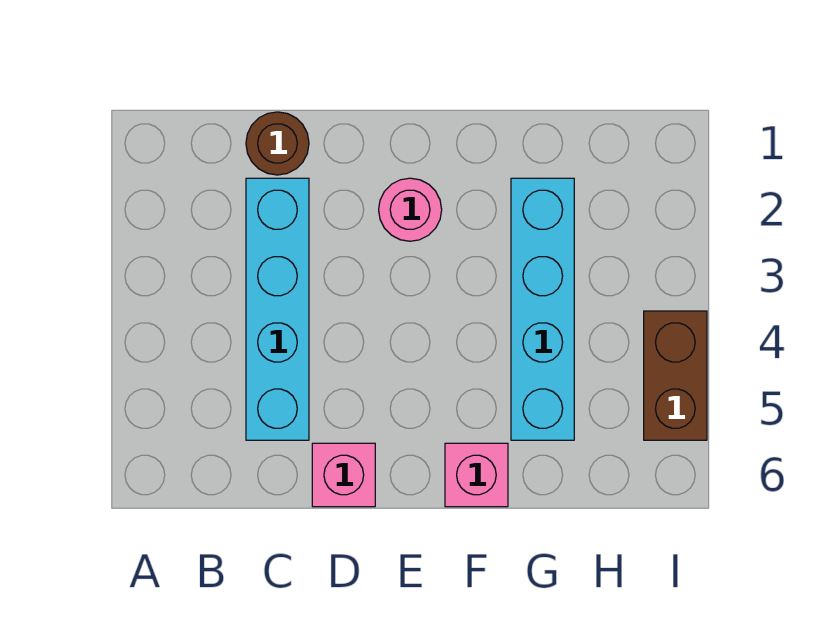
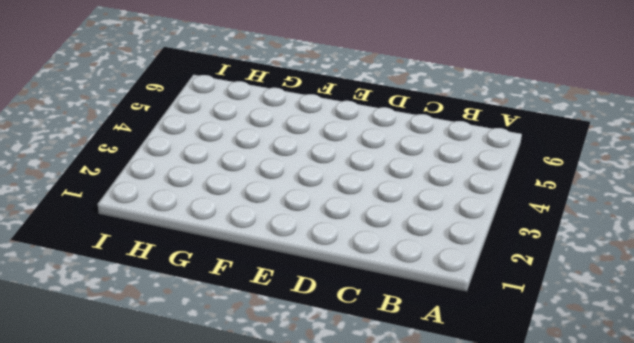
none -> brown round brick C1 level 1
none -> cyan brick C2:C5 level 1

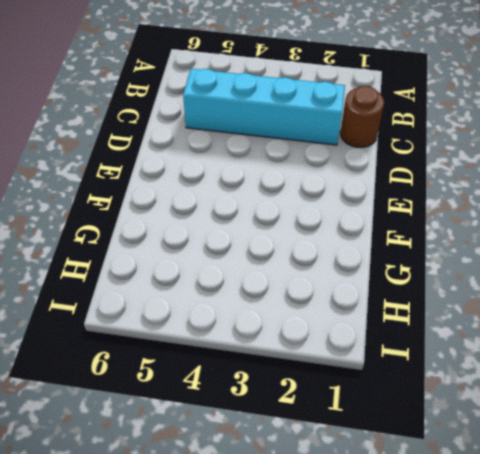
none -> pink brick D6 level 1
none -> pink round brick E2 level 1

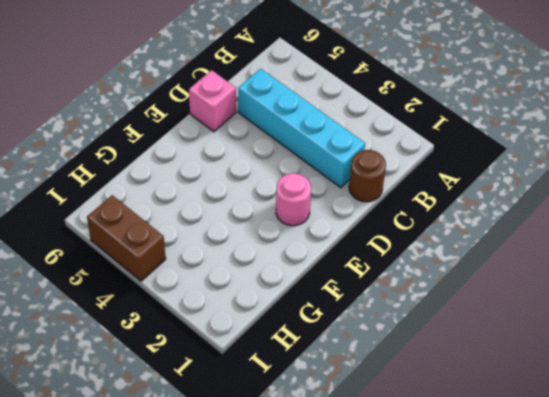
none -> pink brick F6 level 1
none -> cyan brick G2:G5 level 1

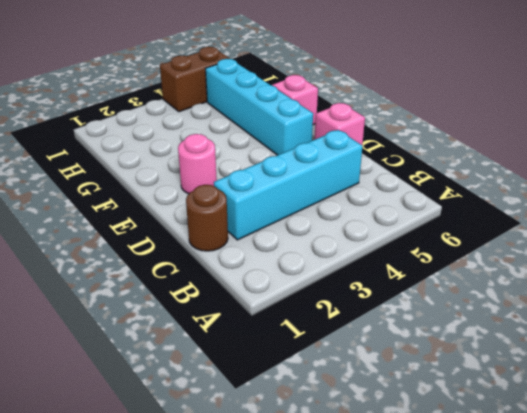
cyan brick E5:H5 level 1 -> cyan brick G2:G5 level 1

